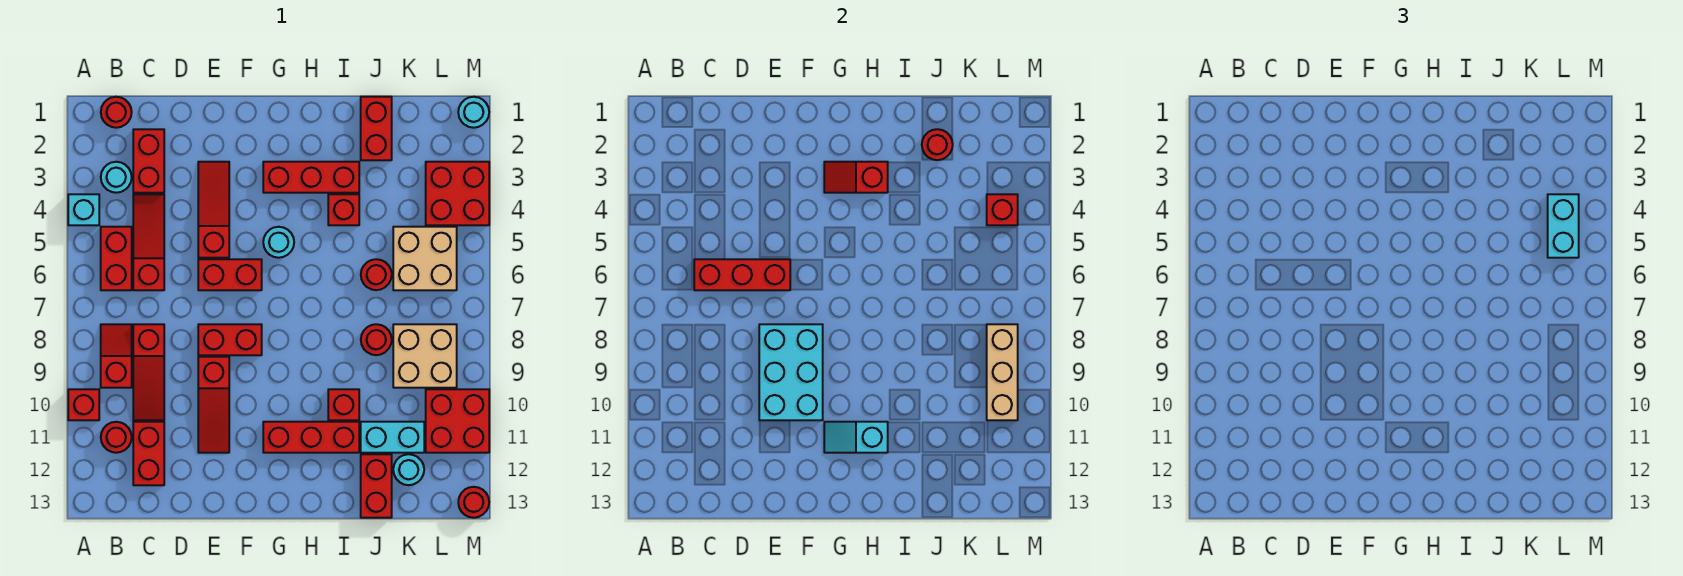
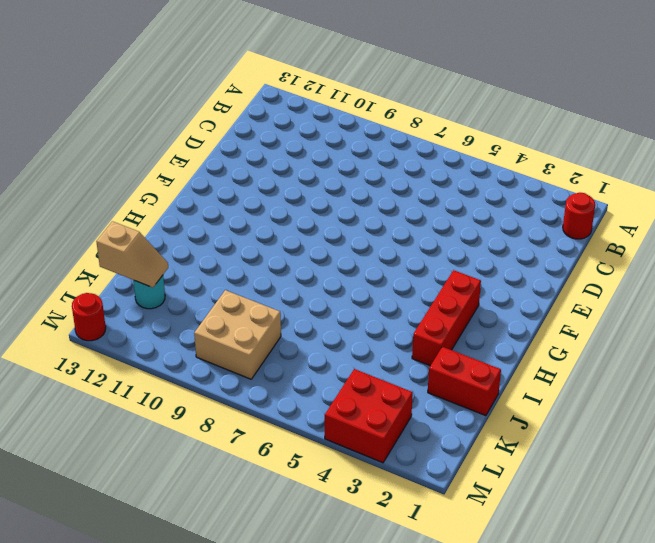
tan slope K12:K13 level 2 top 13 -> none
none -> cyan brick A4 level 1
none -> red brick A10 level 1
none -> cyan round brick B3 level 1
none -> red brick B5:B6 level 1

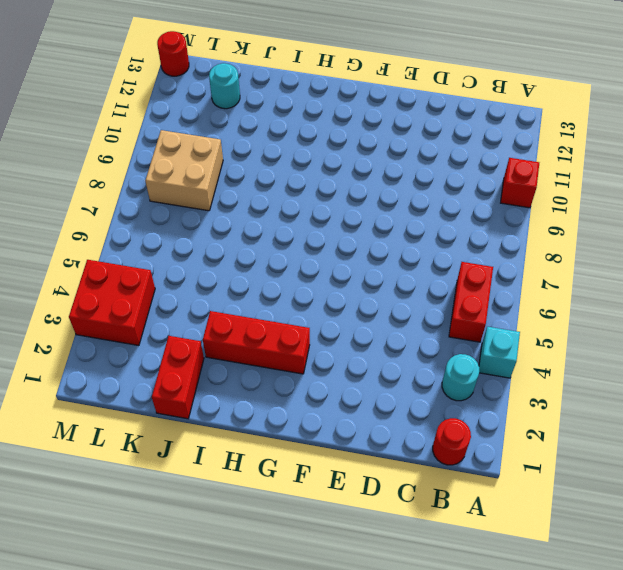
none -> red slope B8:B9 level 1 top 9
none -> red round brick B11 level 1
none -> red brick C2:C3 level 1
none -> red slope C4:C6 level 1 top 6

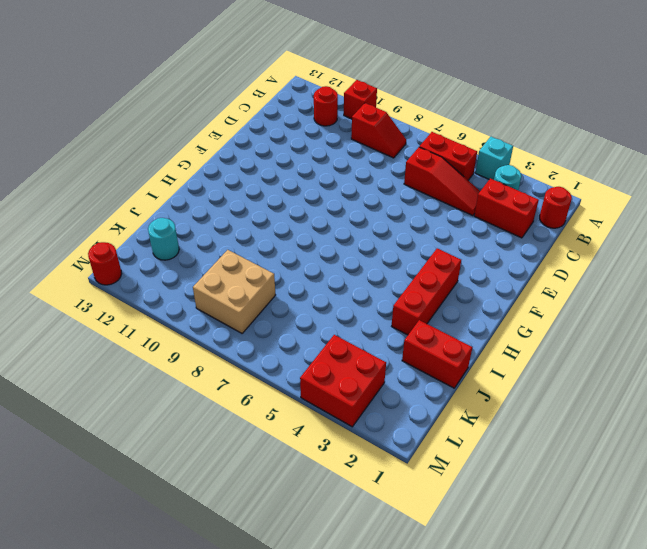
none -> red slope C8:C10 level 1 top 8
none -> red brick C11:C12 level 1
none -> red slope E3:E5 level 1 top 5
none -> red brick E6:F6 level 1

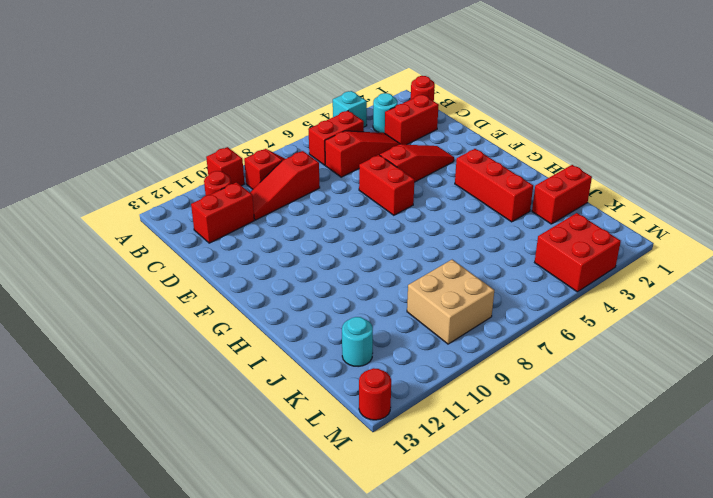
none -> red brick E8:F8 level 1
none -> red slope E9:E11 level 1 top 9
none -> cyan round brick G5 level 1
none -> red brick G11:I11 level 1

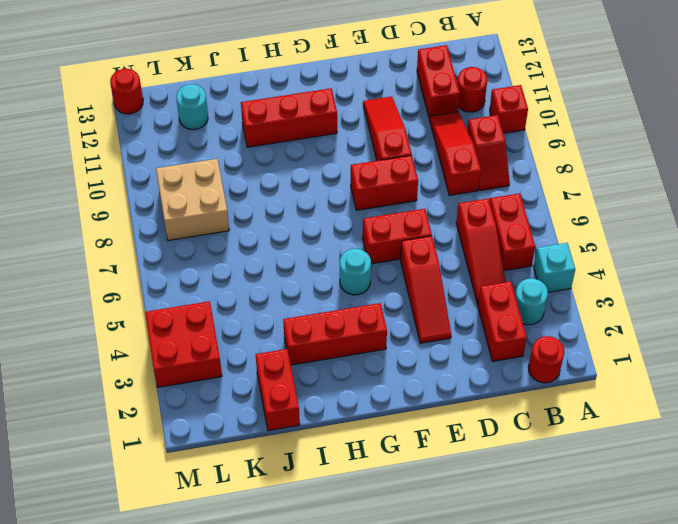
none -> red brick I4 level 1
none -> red brick I10 level 1
none -> red round brick J6 level 1
none -> red round brick J8 level 1

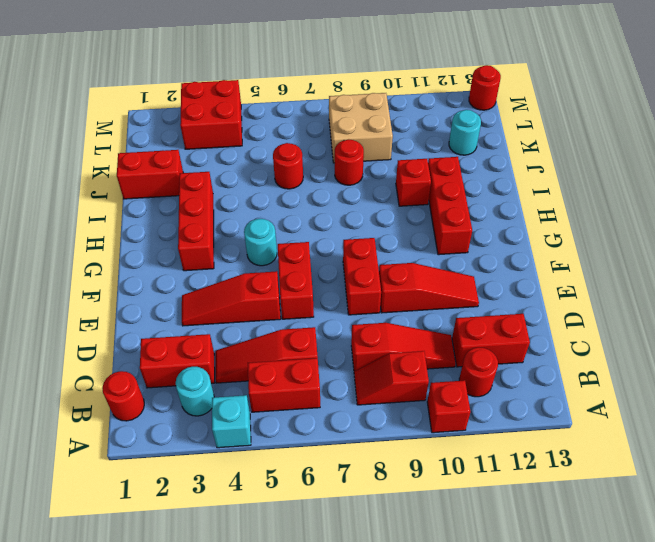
none -> red brick I4 level 1
none -> cyan brick J11:K11 level 1
none -> red brick J12:J13 level 1
none -> tan brick K5:L6 level 1

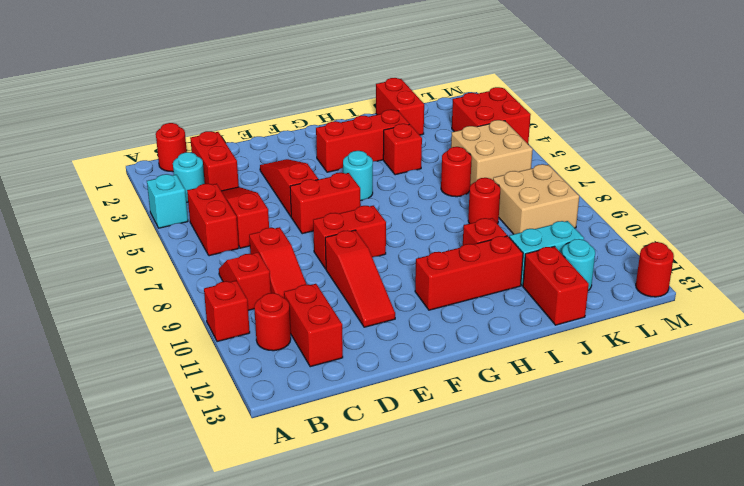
none -> red brick L10:M11 level 1
none -> cyan round brick M1 level 1
none -> red brick C6:E6 level 2
none -> cyan brick E8:F10 level 2

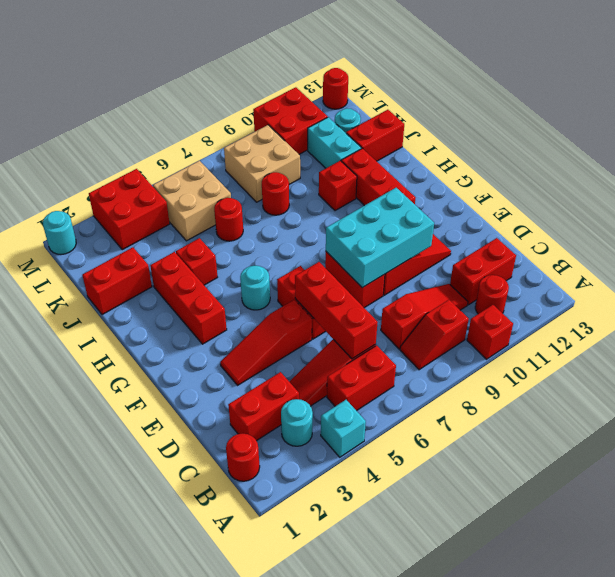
none -> red slope G3:H3 level 2 top H
none -> cyan slope G11:H11 level 2 top H
none -> red round brick J2 level 2
none -> red brick L4 level 2

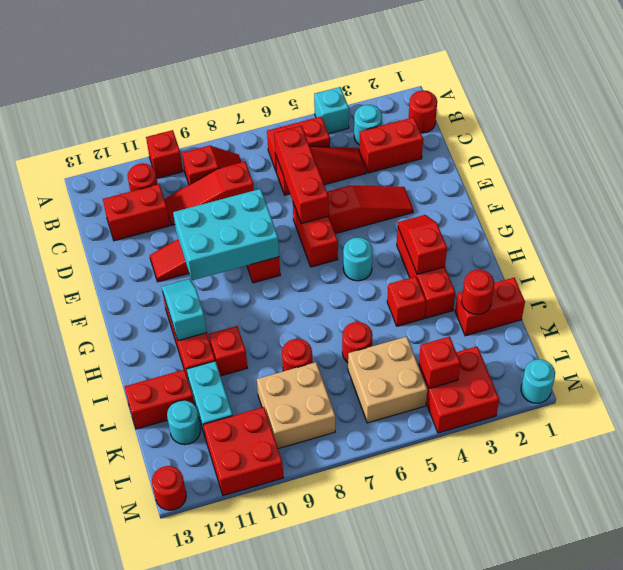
none -> tan brick L8:L10 level 2
none -> cyan brick L4:L5 level 3

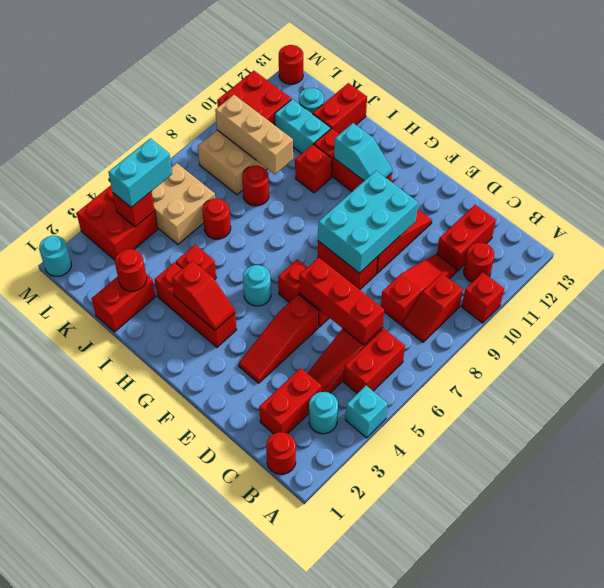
tan brick J9:L9 level 2 -> tan brick L8:L10 level 2

